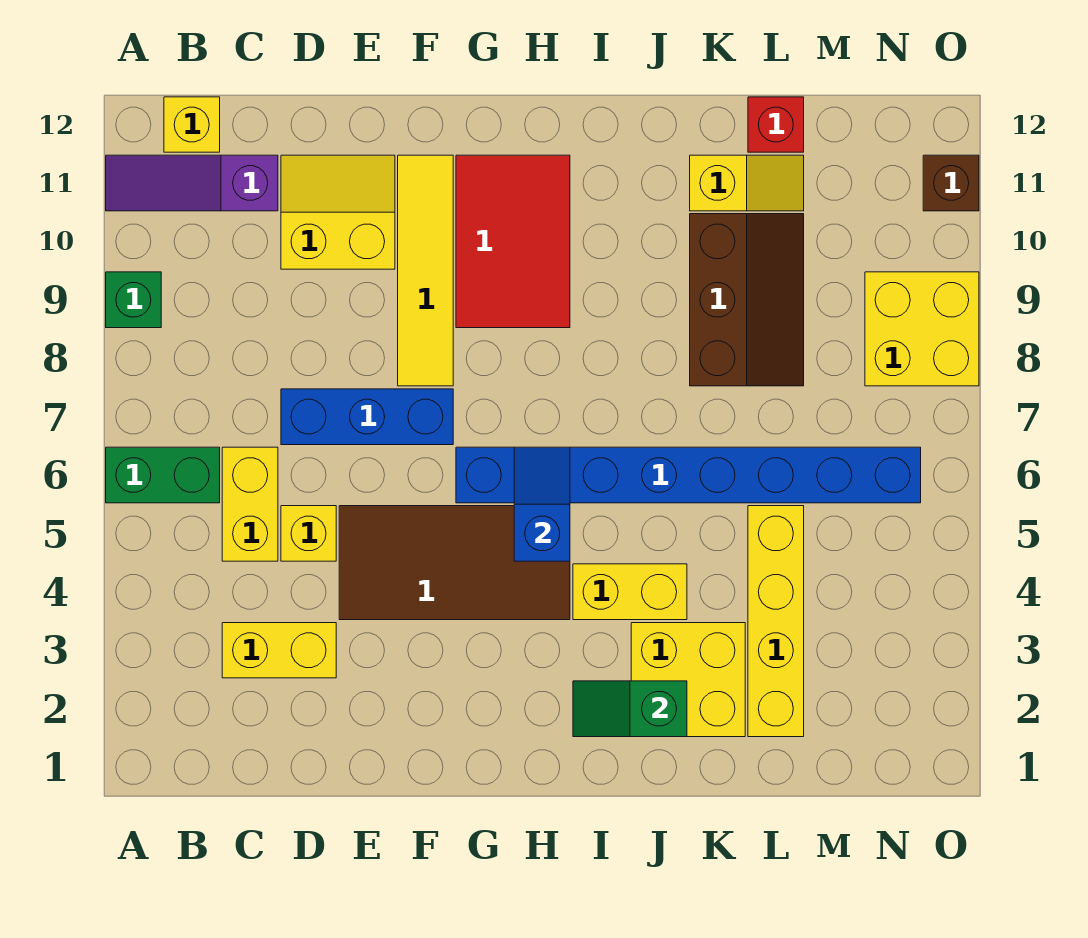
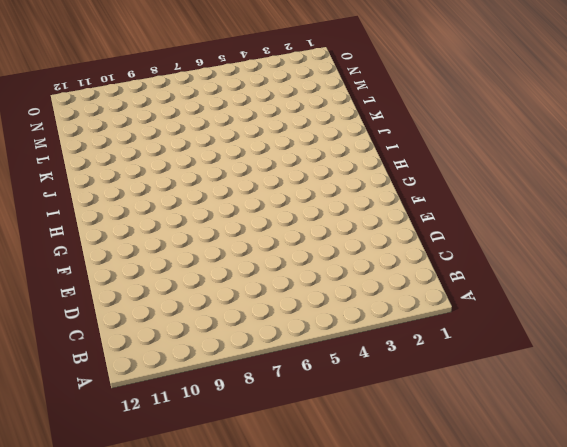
none -> green brick A6:B6 level 1
none -> green brick A9 level 1
none -> purple slope A11:C11 level 1 top C

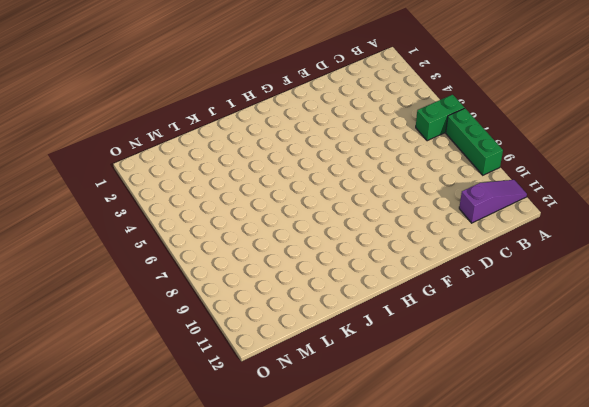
green brick A7:A9 level 1 -> green brick A9 level 1
none -> yellow brick B12 level 1
none -> yellow brick C3:D3 level 1
none -> yellow brick C5:C6 level 1

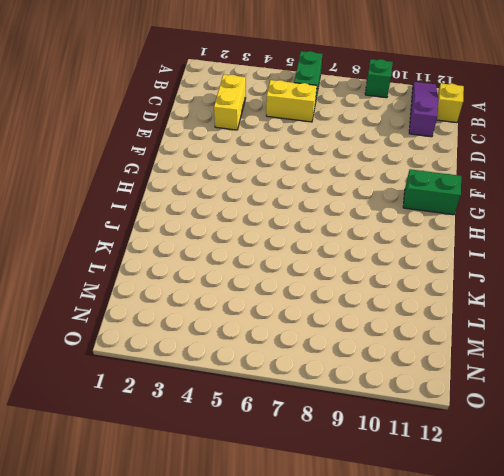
green brick G11:G12 level 1 -> red tile G9:H11 level 1
none -> yellow brick D5 level 1
none -> blue brick D7:F7 level 1
none -> yellow slope D10:E11 level 1 top 10

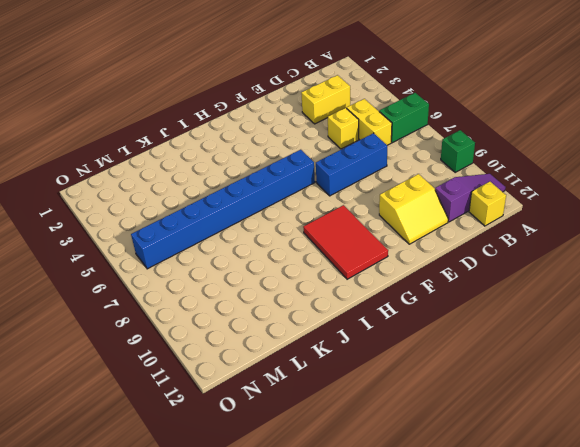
none -> brown tile E4:H5 level 1
none -> yellow tile F8:F11 level 1
none -> yellow brick I4:J4 level 1

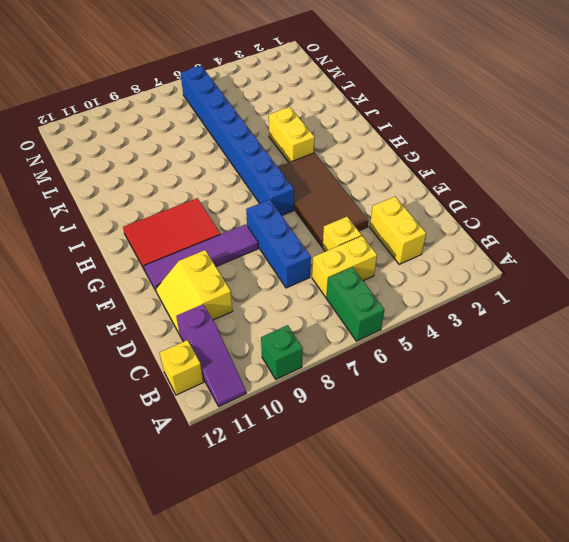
purple tile F8:F11 level 1 -> yellow tile F8:F11 level 1
none -> yellow brick J2:K3 level 1
none -> brown slope K8:L10 level 1 top K
none -> yellow slope K11:L11 level 1 top K

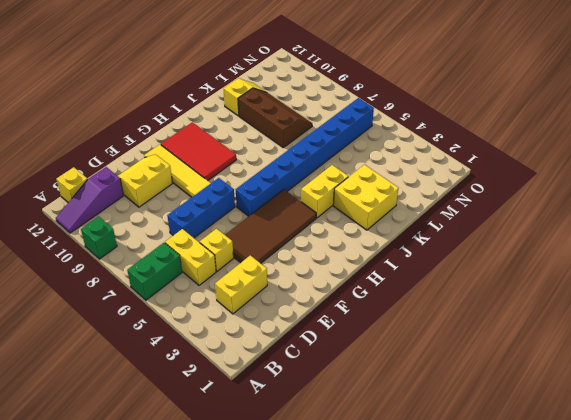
none -> yellow brick L2:L5 level 1
none -> red brick L12 level 1
none -> yellow brick N8:O9 level 1

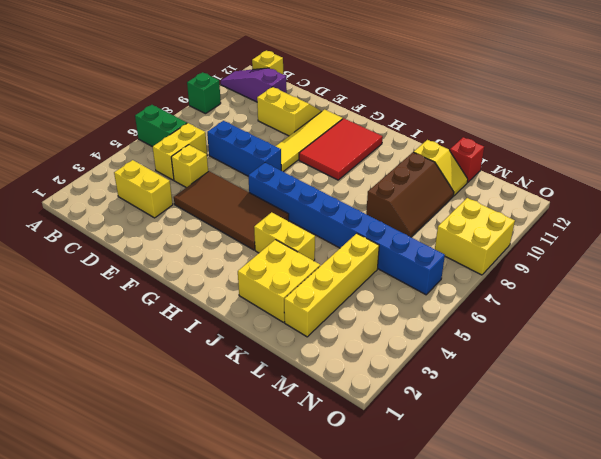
none -> brown brick O11 level 1
none -> blue slope H5:H6 level 2 top 5
none -> green slope I2:J2 level 2 top J

